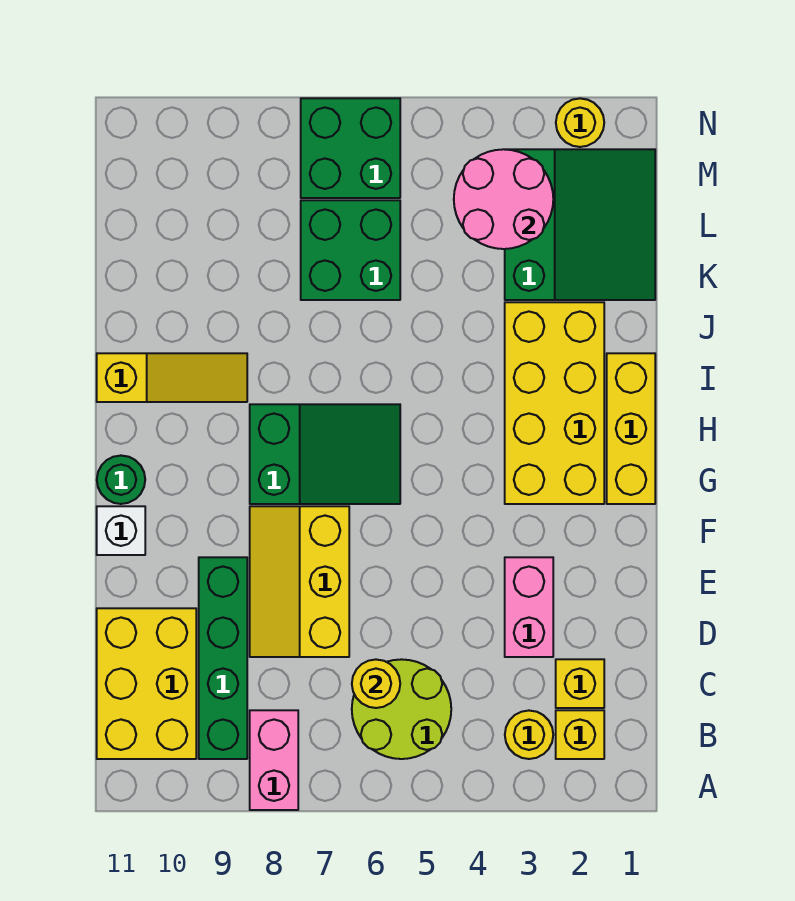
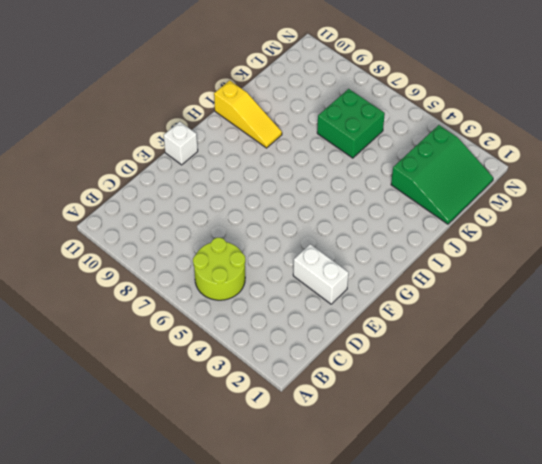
white brick E2:E3 level 1 -> pink brick D3:E3 level 1
none -> pink brick A8:B8 level 1
none -> yellow brick B2 level 1
none -> yellow round brick B3 level 1

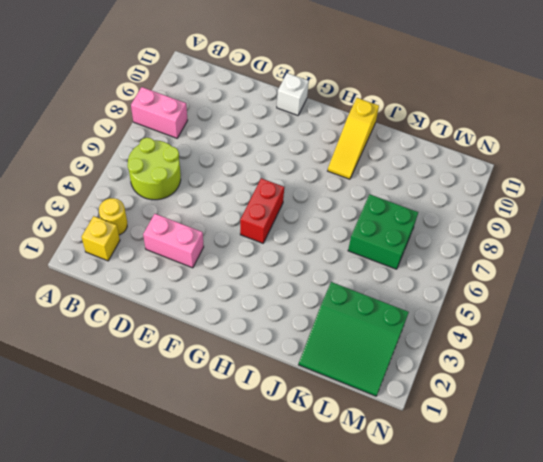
red brick G5:G6 level 1 -> green slope G6:H8 level 1 top 8
none -> green brick B9:E9 level 1
none -> yellow brick B10:D11 level 1
none -> yellow brick C2 level 1

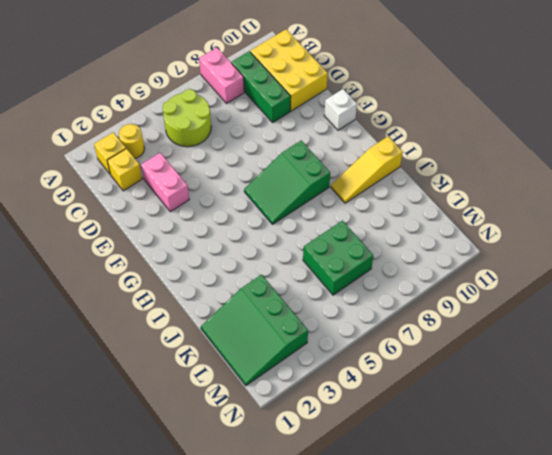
green brick B9:D9 level 1 -> green brick B9:E9 level 1
none -> yellow slope D7:F8 level 1 top 7
none -> yellow brick G1:I1 level 1
none -> yellow brick G2:J3 level 1

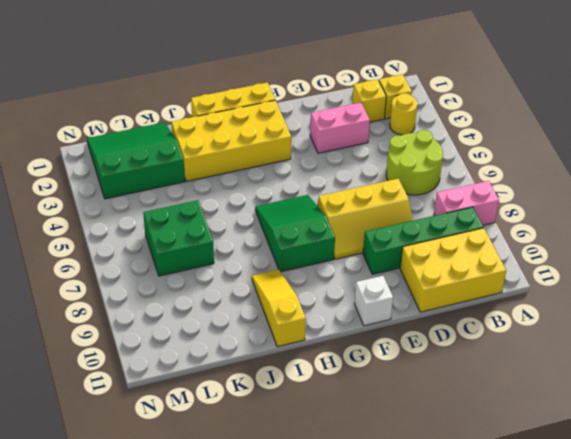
none -> green round brick G11 level 1
none -> green brick M6:N7 level 1
none -> yellow round brick N2 level 1

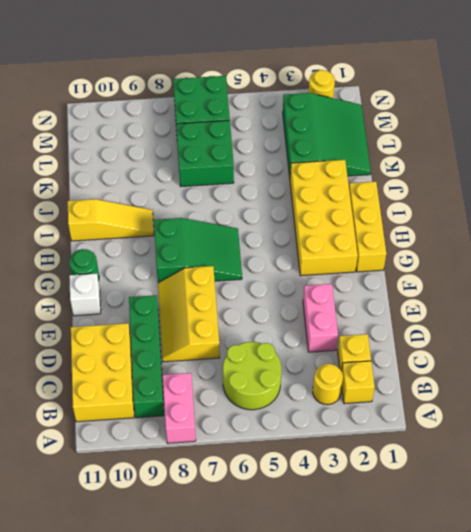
none -> yellow round brick C6 level 2
none -> pink round brick L3:M4 level 2

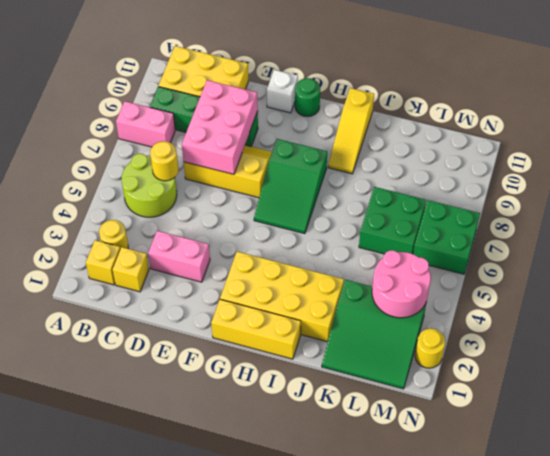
pink brick D7:E9 level 2 -> none

